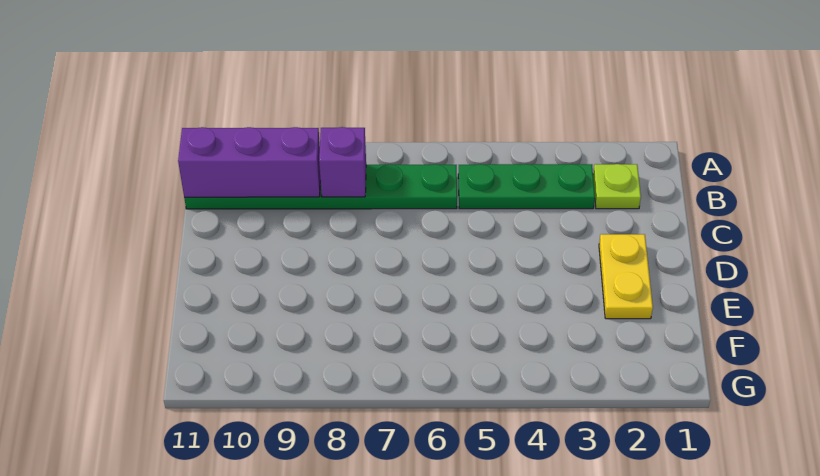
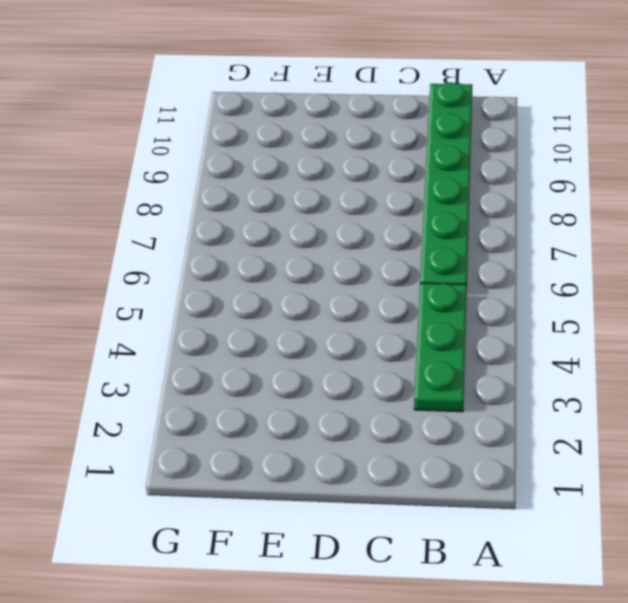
none -> lime plate B2 level 1
none -> yellow plate D2:E2 level 1

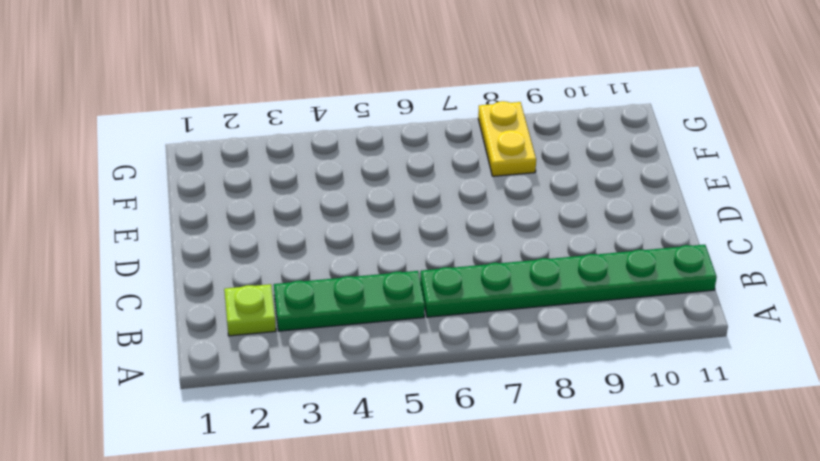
yellow plate F8:G8 level 1 -> yellow plate D2:E2 level 1
none -> purple brick B8 level 2
none -> purple brick B9:B11 level 2

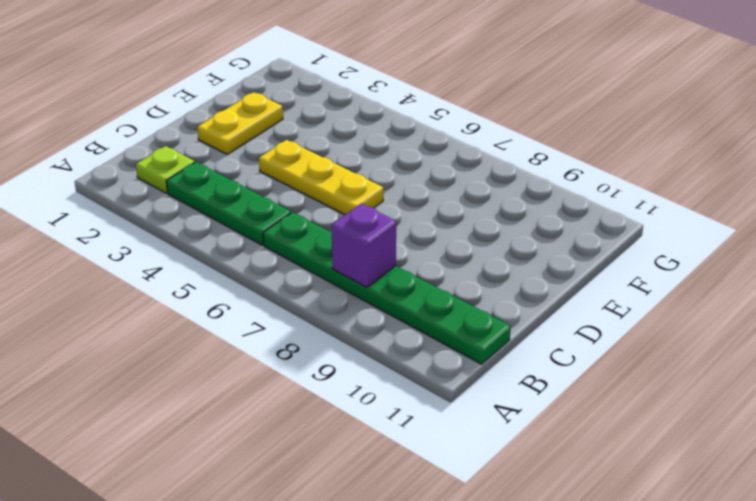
yellow plate D4:D6 level 1 -> none
none -> purple brick B9:B11 level 2

